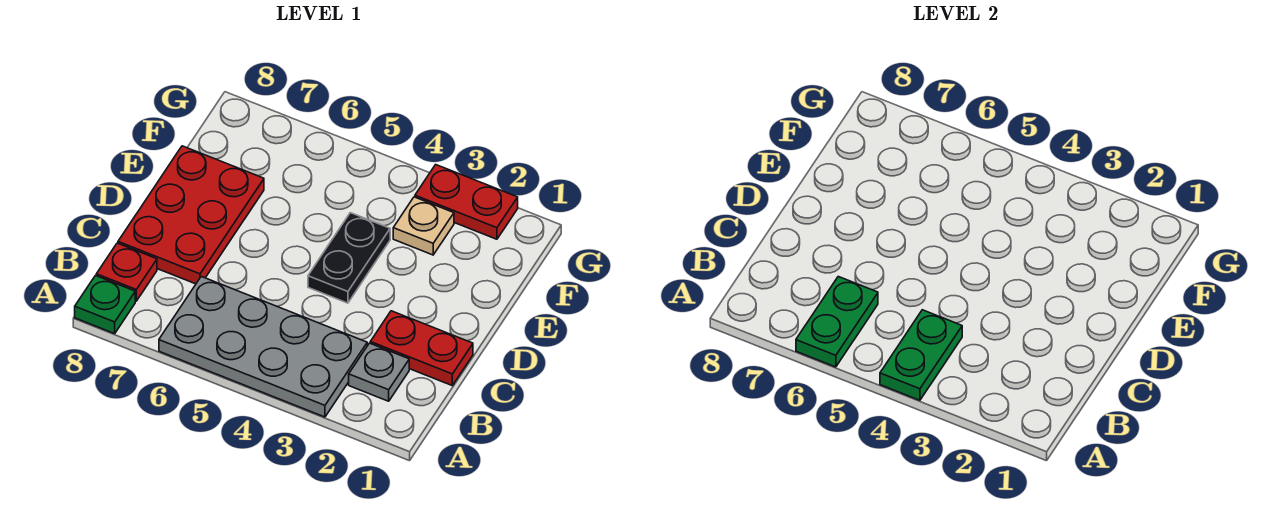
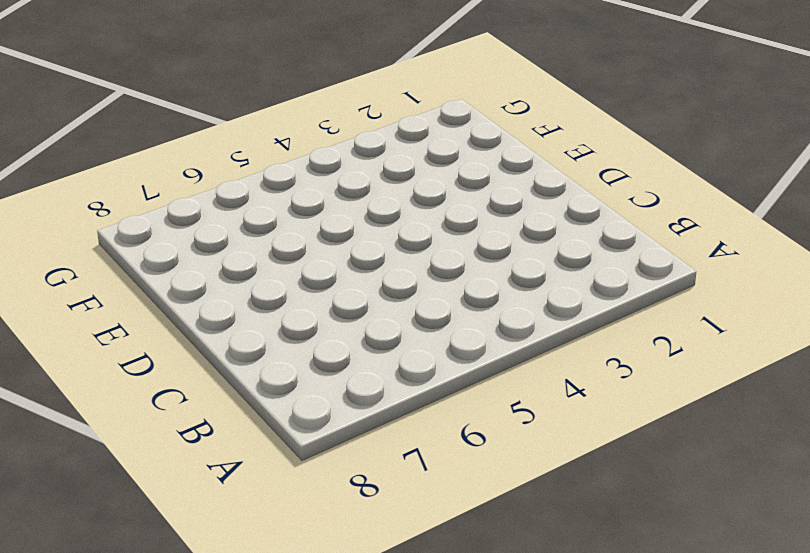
none -> grey plate A3:B6 level 1
none -> green plate A8 level 1

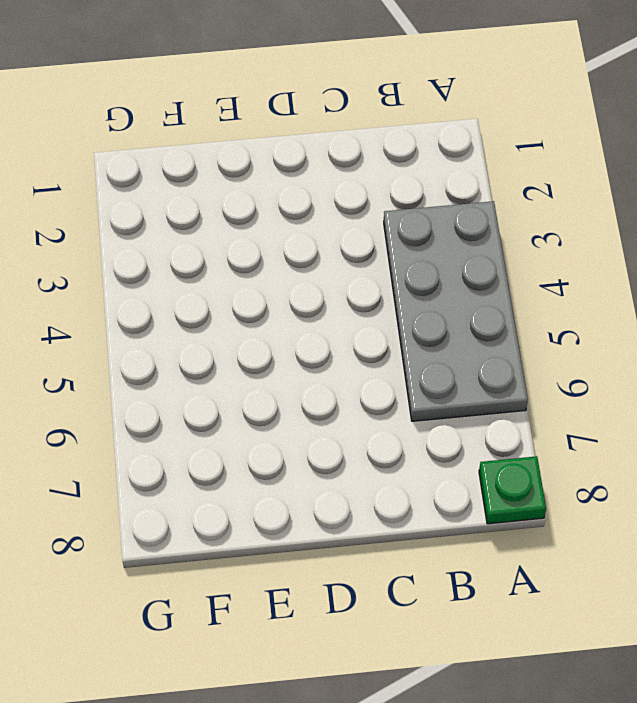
none -> grey plate B2 level 1
none -> red plate B8 level 1

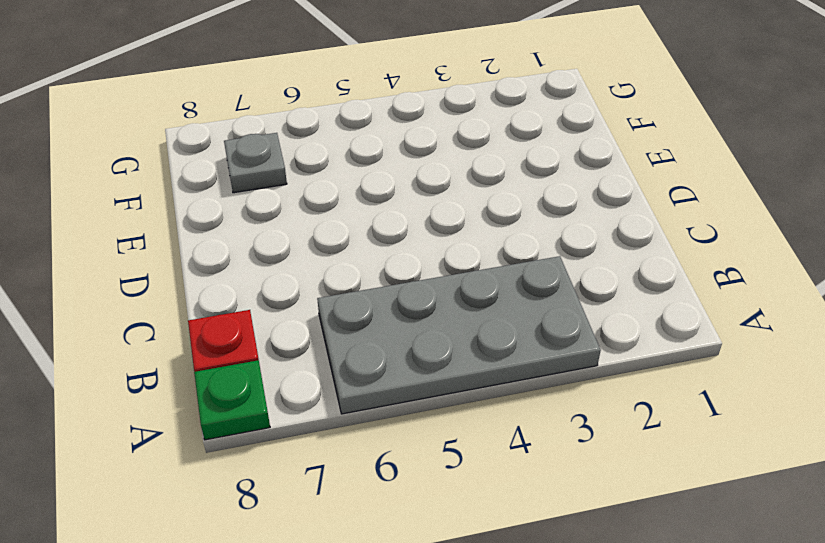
grey plate F7 level 1 -> grey plate B2 level 1
none -> red plate C1:C2 level 1
none -> red plate C7:E8 level 1

